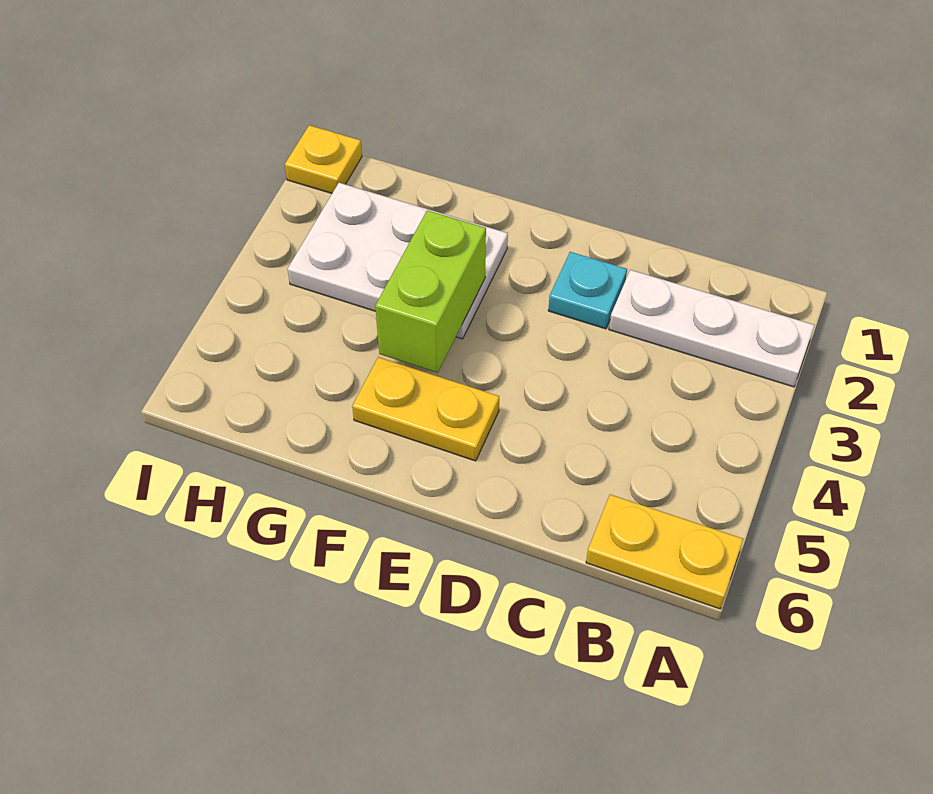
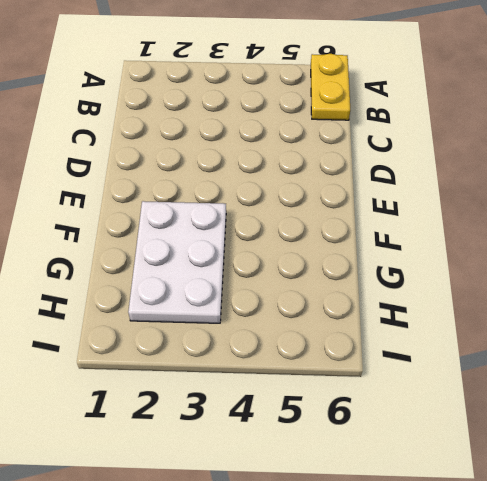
none -> white plate A2:C2 level 1
none -> cyan plate D2 level 1

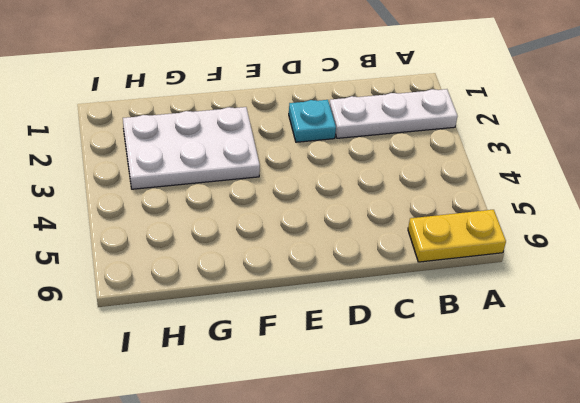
none -> yellow plate E5:F5 level 1
none -> yellow plate I1 level 1

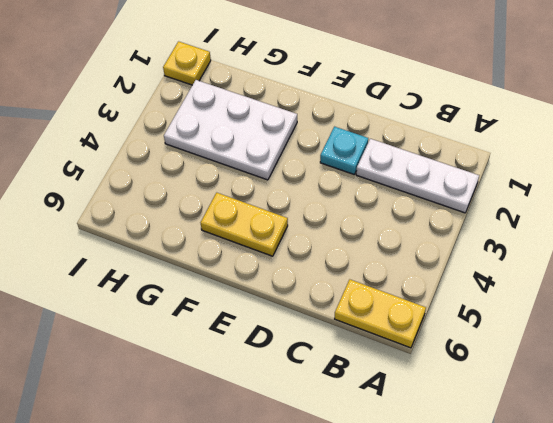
none -> lime brick F3:F4 level 2

